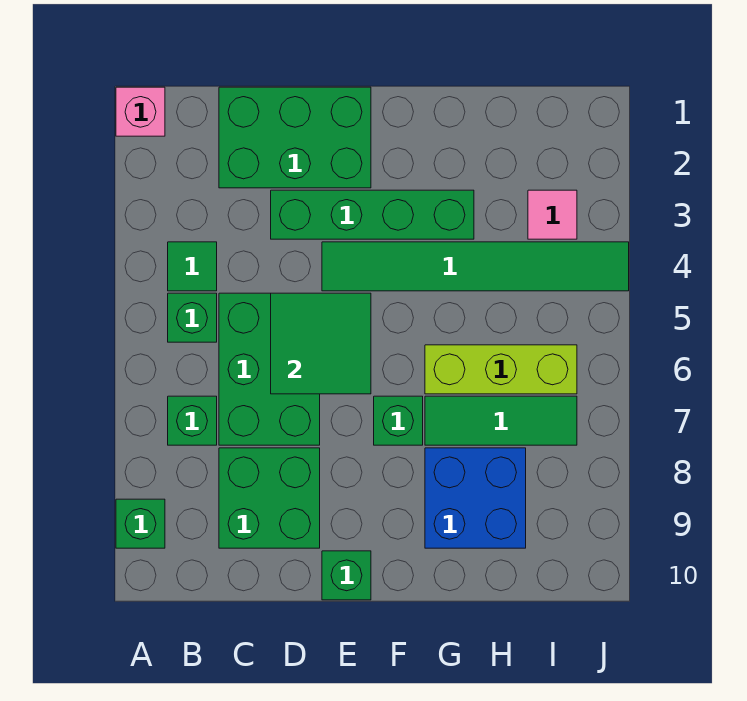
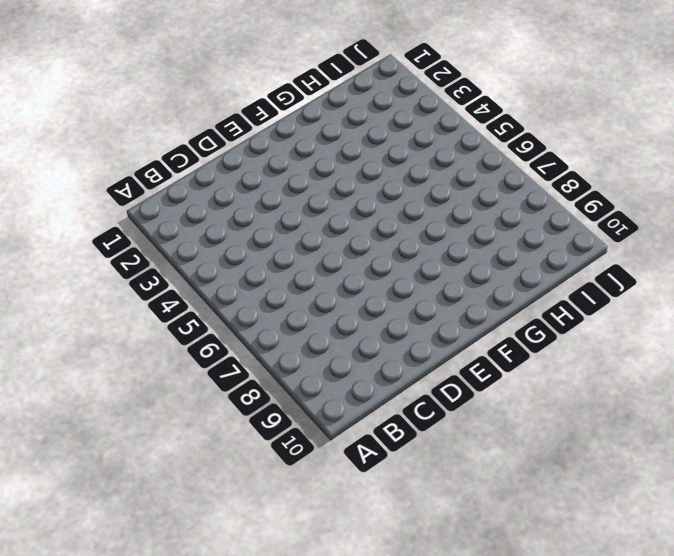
none -> pink brick A1 level 1
none -> green brick A9 level 1
none -> green tile B4 level 1

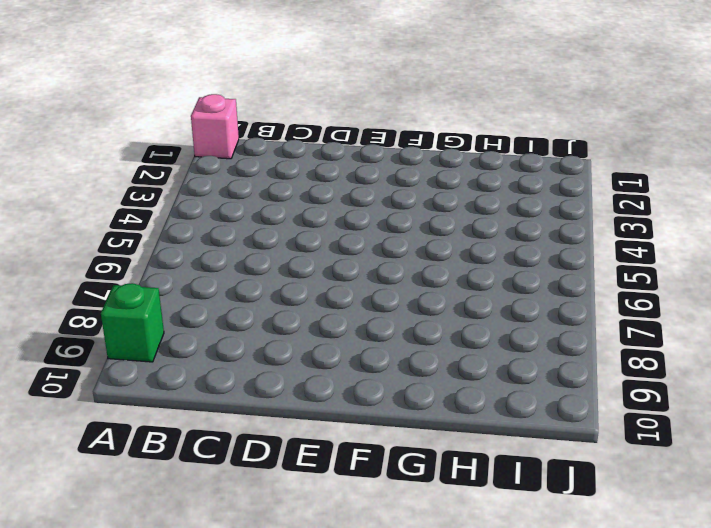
none -> green tile B4 level 1
none -> green brick B5 level 1
none -> green brick B7 level 1

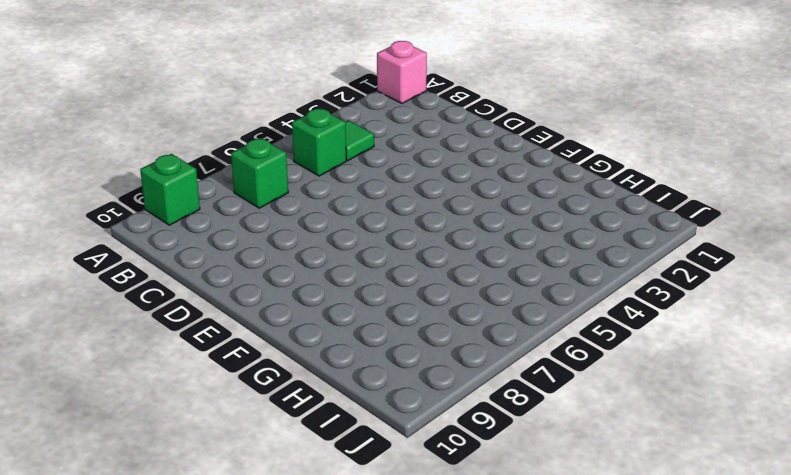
none -> green brick C1:E2 level 1
none -> green brick C5:D7 level 1
none -> green brick C8:D9 level 1

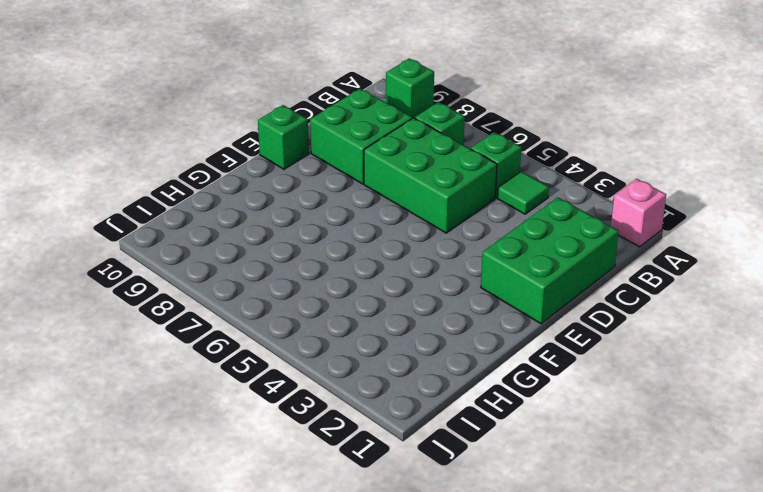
none -> green brick D3:G3 level 1
none -> green tile E4:J4 level 1
none -> green brick F7 level 1

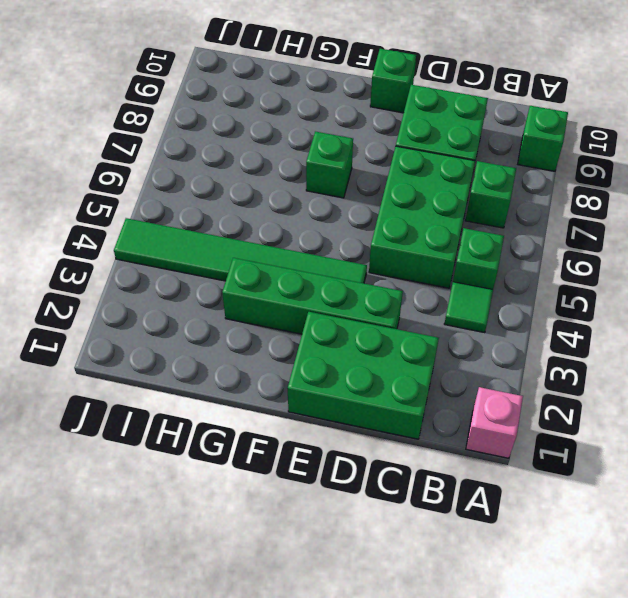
none -> lime brick G6:I6 level 1
none -> green tile G7:I7 level 1
none -> blue brick G8:H9 level 1

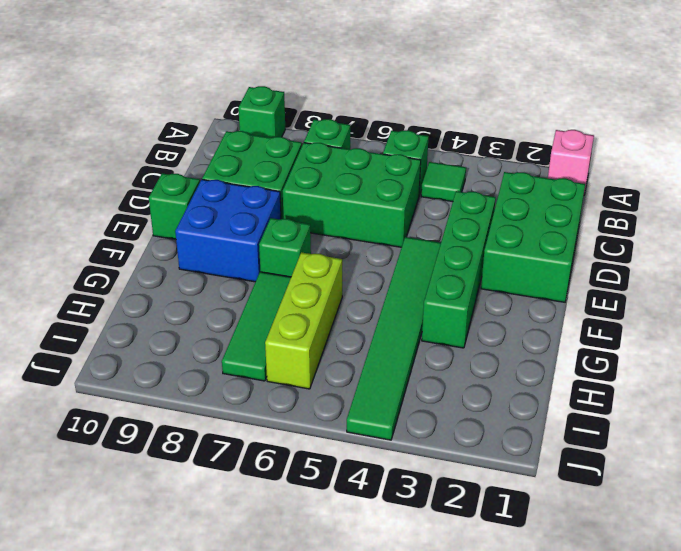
blue brick E8:F9 level 1 -> blue brick G8:H9 level 1
none -> pink tile I3 level 1
none -> green tile D5:E6 level 2

